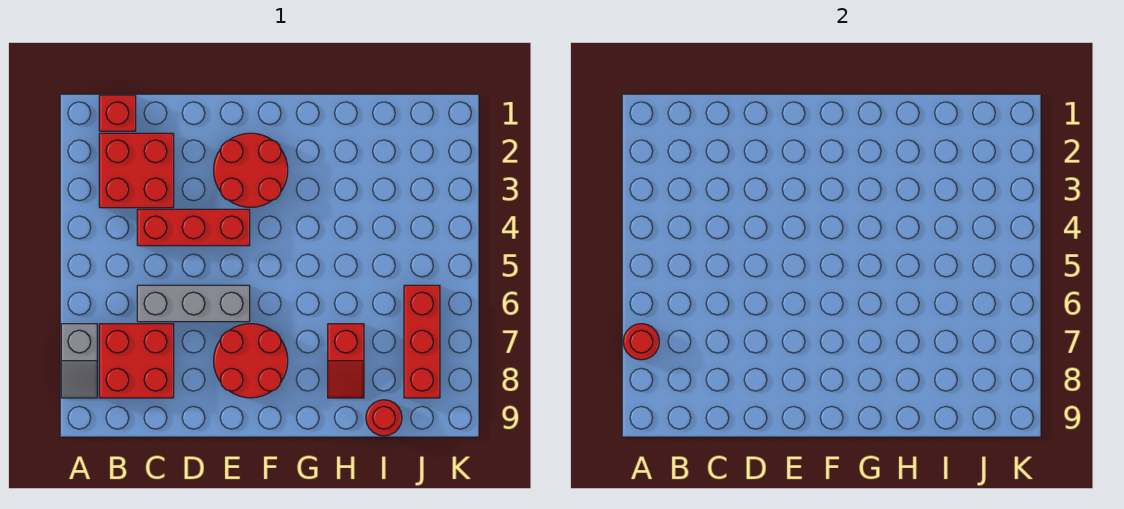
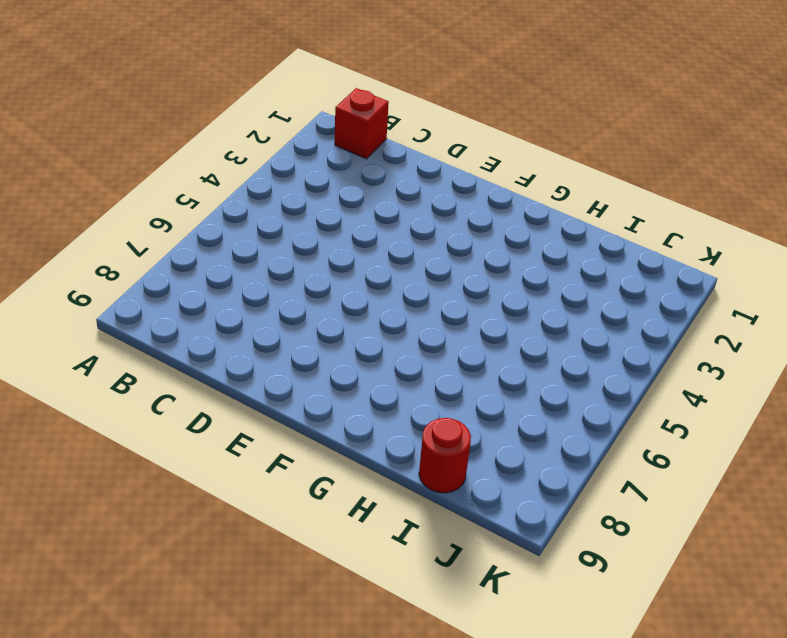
none -> grey slope A7:A8 level 1 top 7
none -> red brick B2:C3 level 1
none -> red brick B7:C8 level 1

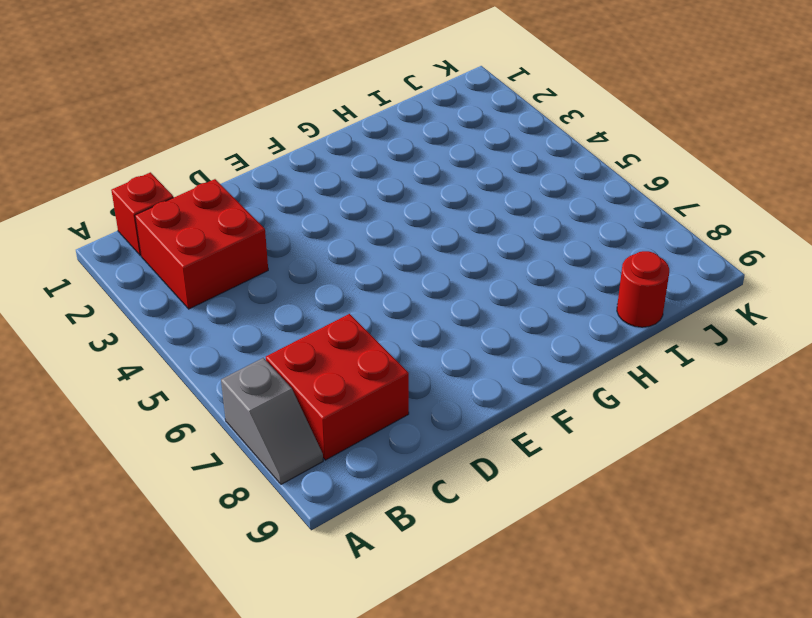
none -> red brick C4:E4 level 1
none -> grey brick C6:E6 level 1
none -> red round brick E2:F3 level 1

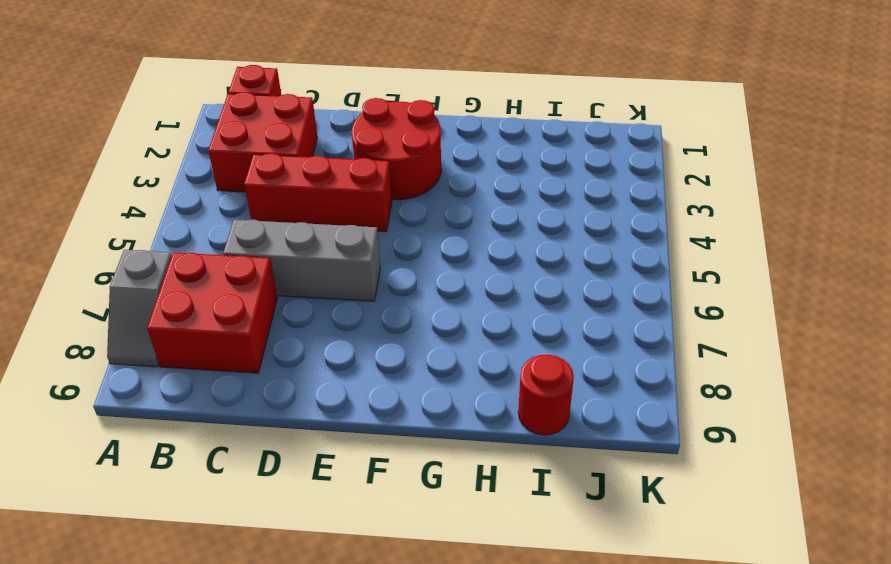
none -> red round brick E7:F8 level 1
none -> red slope H7:H8 level 1 top 7
none -> red brick J6:J8 level 1

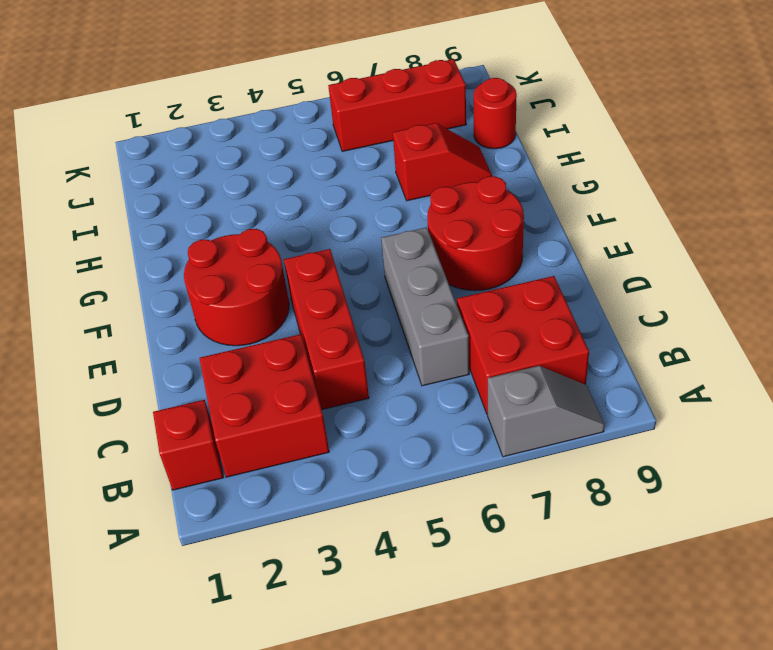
none -> red round brick A7 level 2

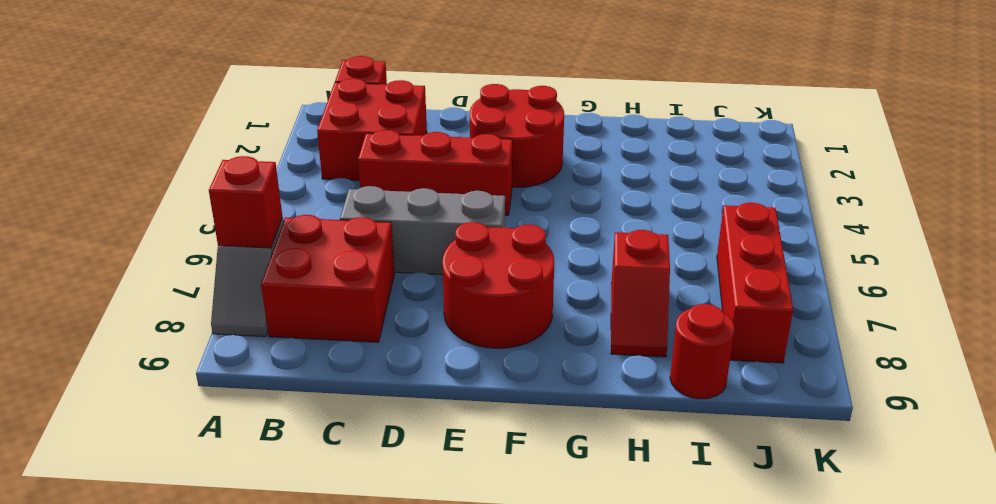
red brick A7 level 2 -> red round brick A7 level 2

